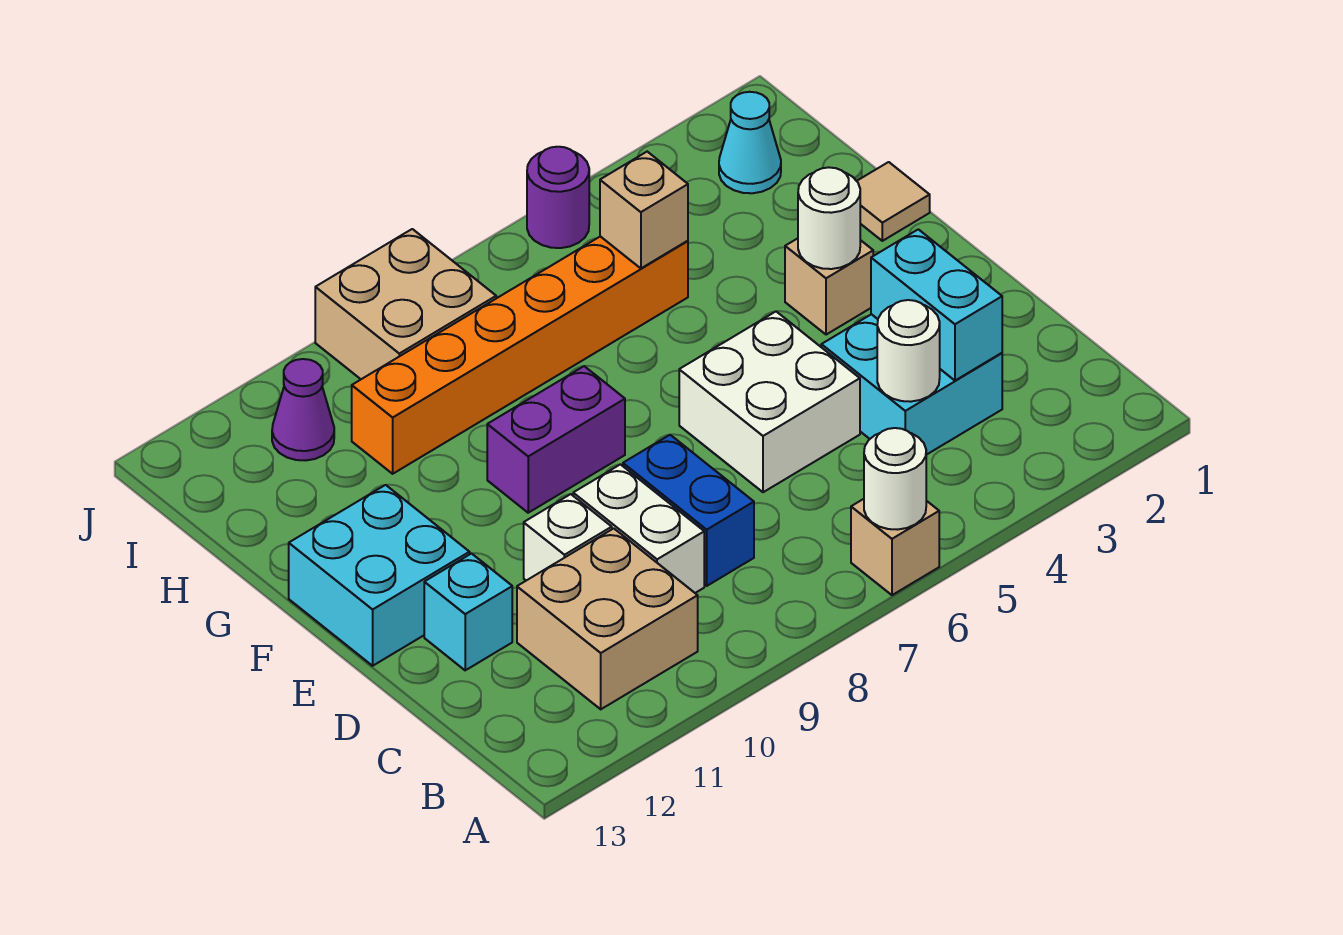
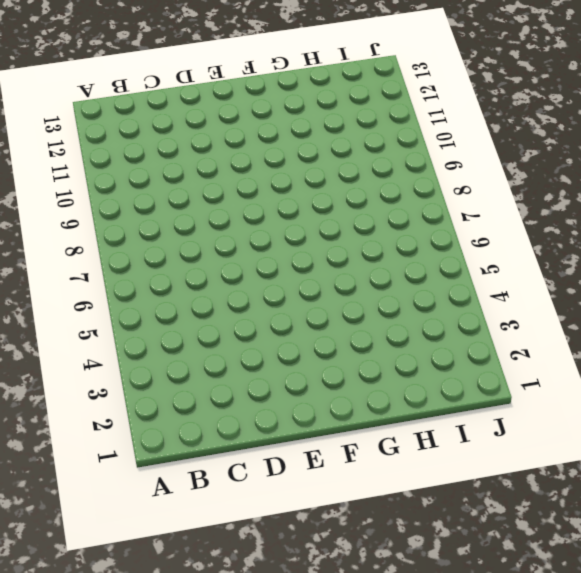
none -> tan brick A6 level 1
none -> tan brick B10:C11 level 1
none -> cyan brick C3:D4 level 1

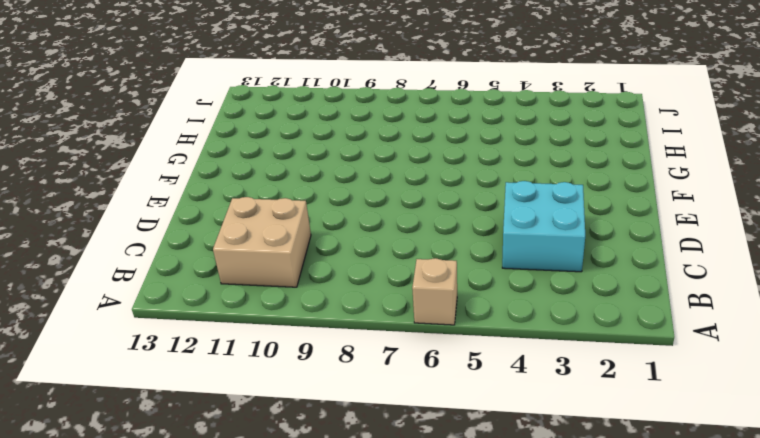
none -> blue brick C8:D8 level 1
none -> white brick C9:D9 level 1
none -> white brick D5:E6 level 1

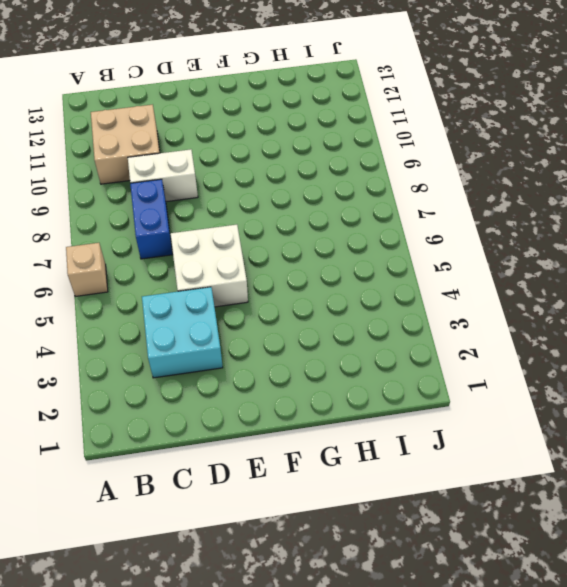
blue brick C7:C8 level 1 -> blue brick C8:D8 level 1
none -> white brick D10 level 1
none -> cyan brick D12 level 1
none -> cyan brick E12:F13 level 1

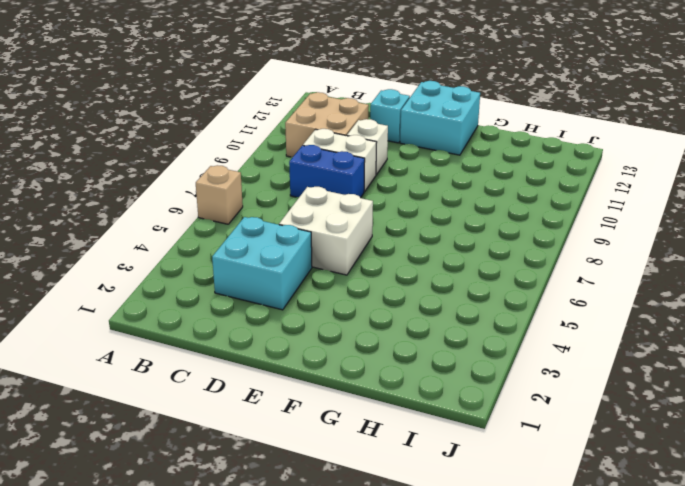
none -> tan brick F3 level 1
none -> purple brick F8:F9 level 1
none -> tan tile G1 level 1

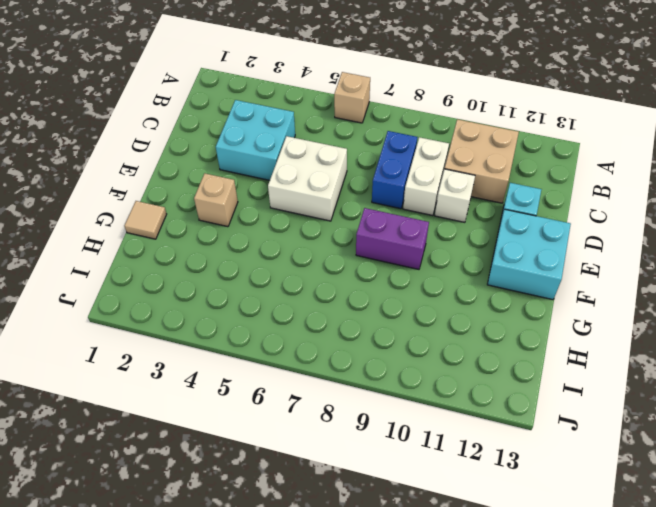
none -> orange brick H5:H10 level 1
none -> cyan cone I2 level 1
none -> tan brick I8:J9 level 1

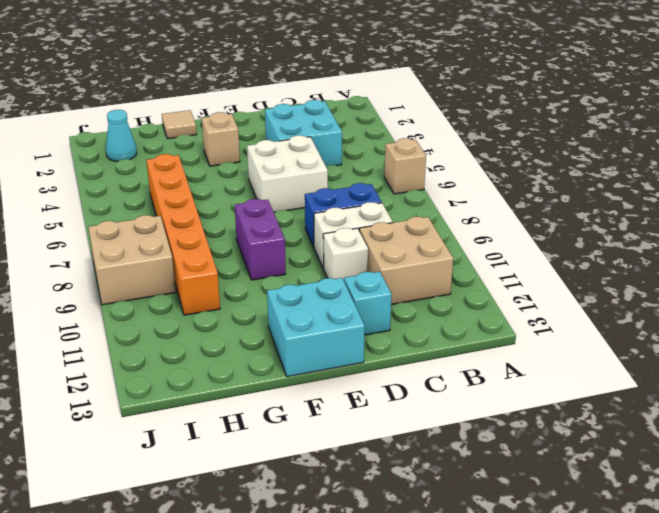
none -> purple cone I11 level 1
none -> purple round brick J5 level 1
none -> white round brick A6 level 2

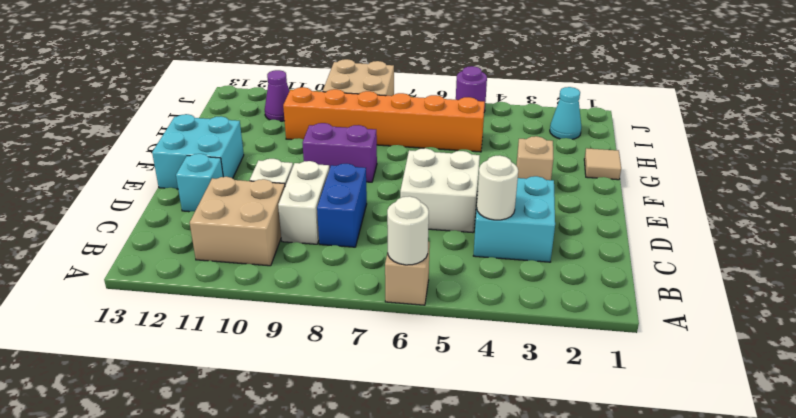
none -> cyan brick C3:D3 level 2
none -> white round brick F3 level 2
none -> tan brick H5 level 2

